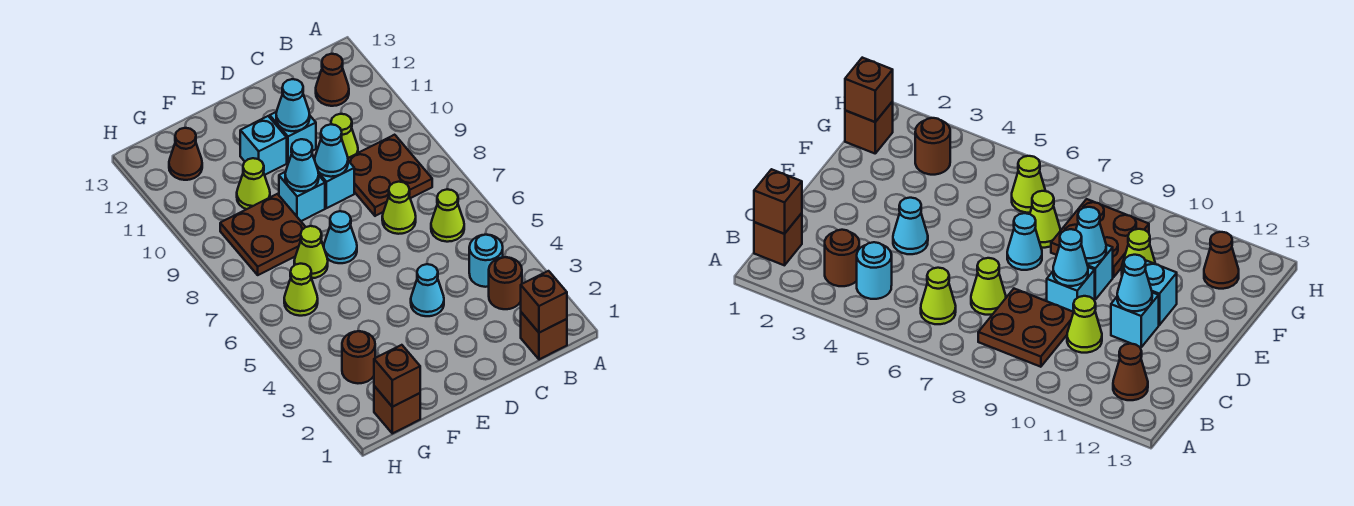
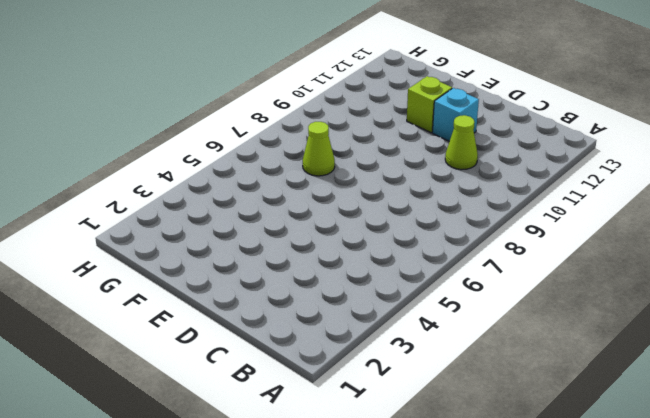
lime brick E11 level 1 -> cyan brick E11 level 1
none -> brown brick B1 level 1
none -> brown round brick B3 level 1
none -> cyan round brick B4 level 1

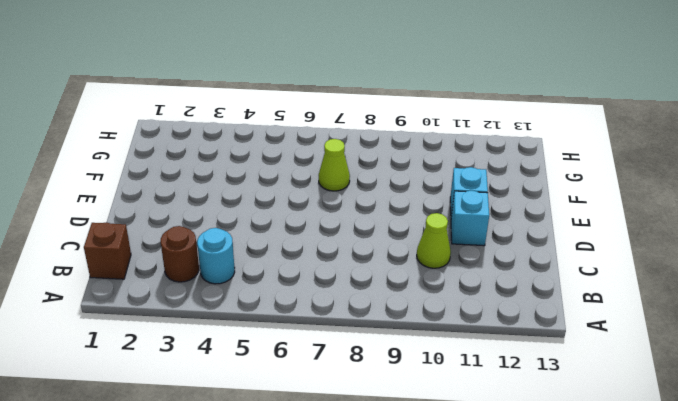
none -> lime cone B6 level 1
none -> brown plate B8:C9 level 1
none -> brown cone B12 level 1

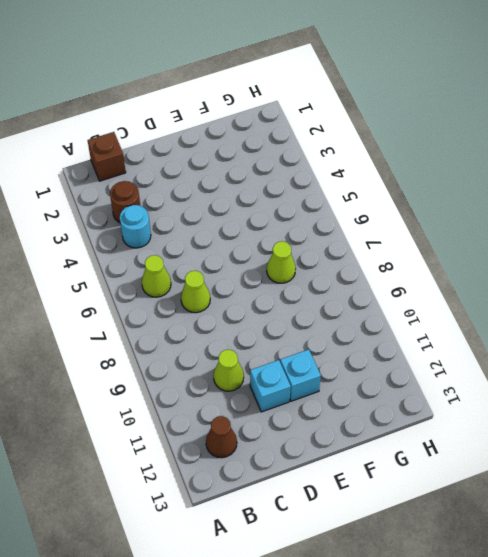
none -> brown plate B8:C9 level 1
none -> cyan cone D4 level 1
none -> cyan brick D9 level 1

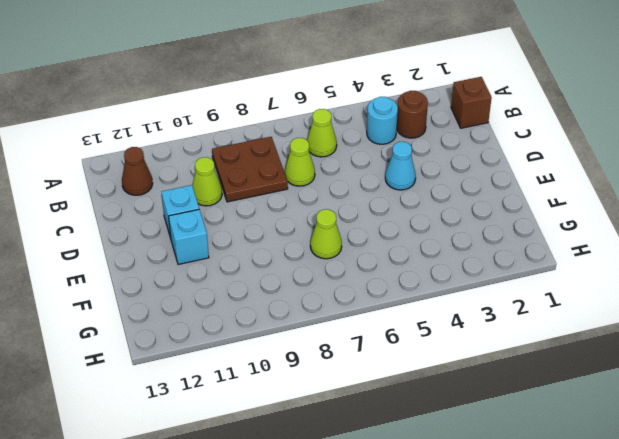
none -> cyan brick D9 level 1
none -> cyan cone E7 level 1
none -> cyan brick E9 level 1

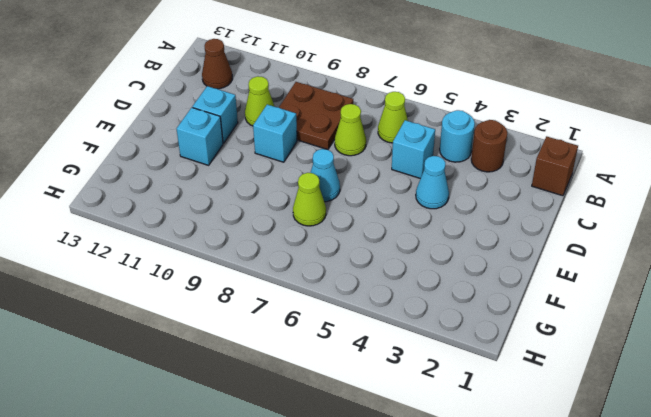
cyan brick C5 level 1 -> cyan brick E9 level 1
none -> brown plate F8:G9 level 1
none -> lime cone F10 level 1
none -> brown brick G1 level 1

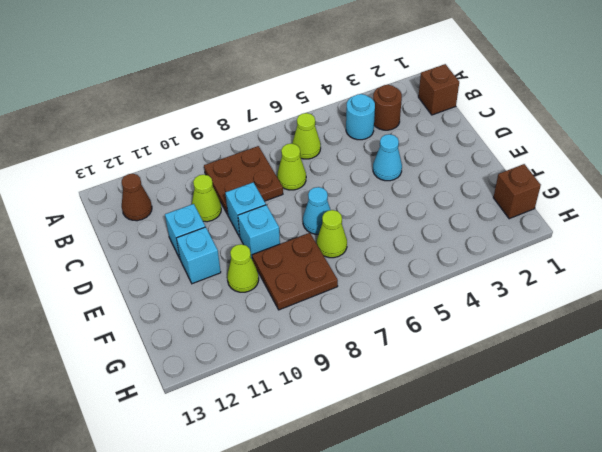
none -> brown round brick G3 level 1
none -> lime cone G6 level 1
none -> brown cone G12 level 1

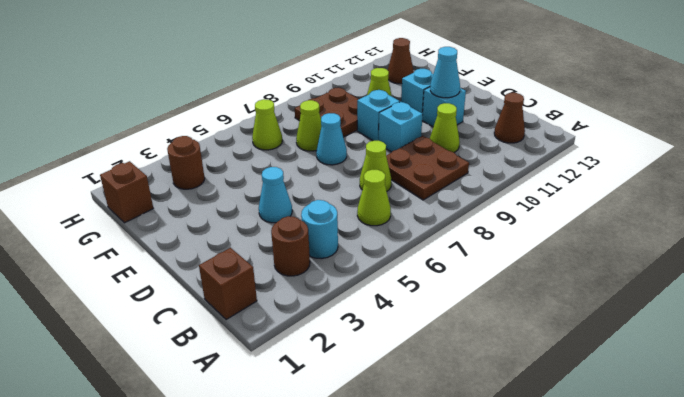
none -> brown brick B1 level 2
none -> cyan cone D9 level 2
none -> cyan cone E9 level 2

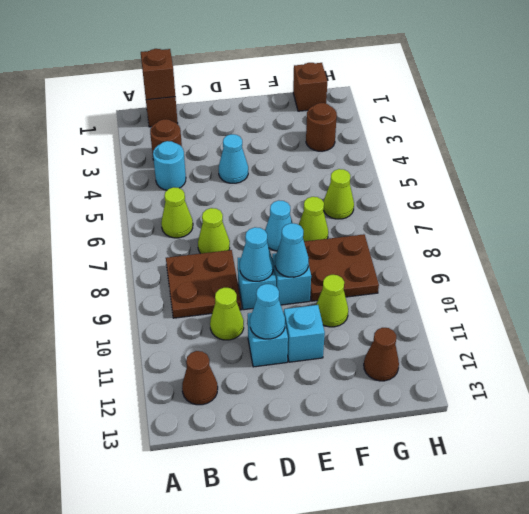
none -> brown brick G1 level 2

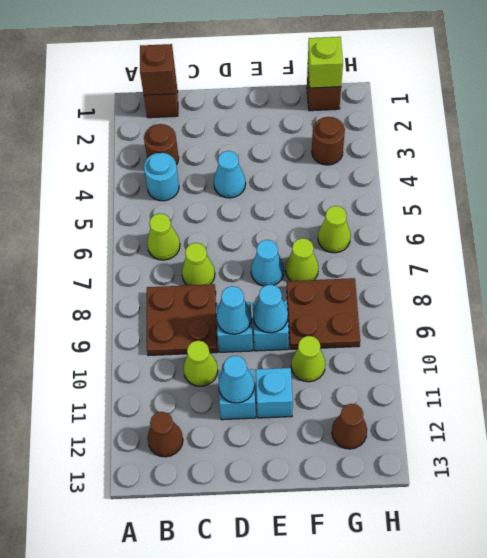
lime brick G1 level 2 -> brown brick G1 level 2

